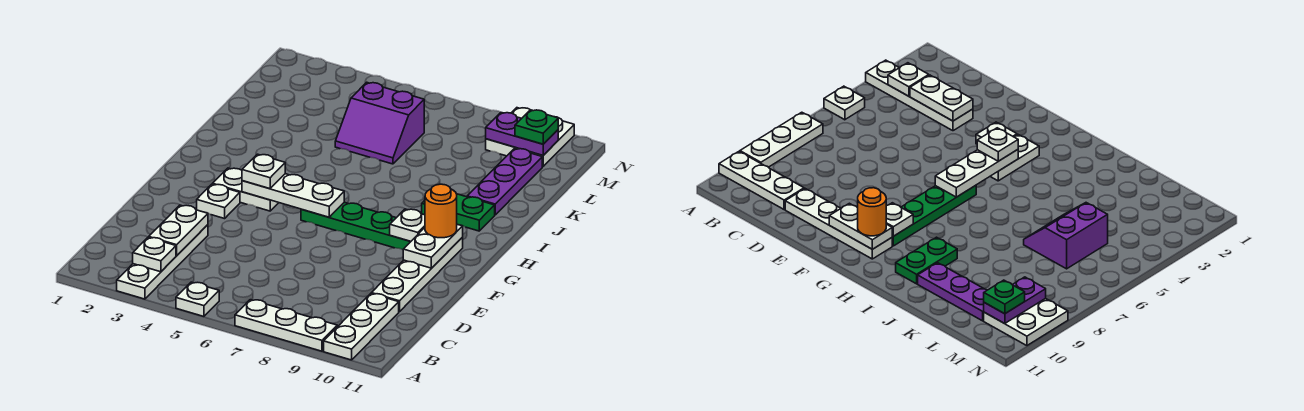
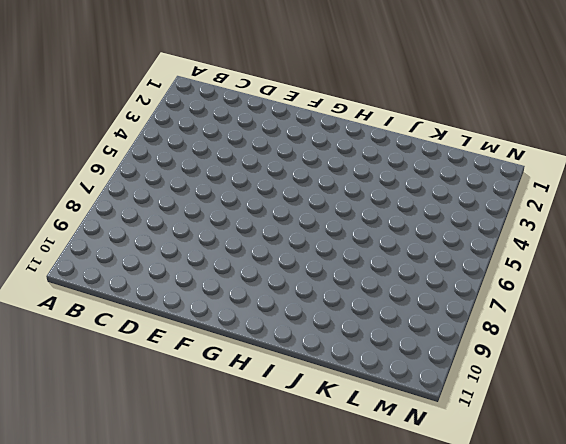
none -> white plate A3:D3 level 1
none -> white plate A5 level 1
none -> white plate A7:A9 level 1

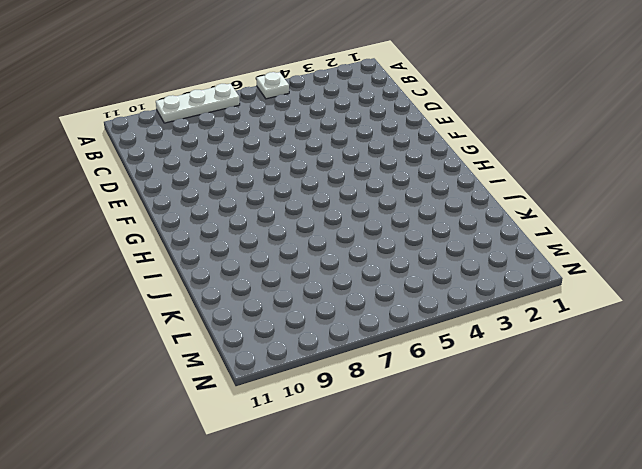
none -> white plate A3:D3 level 1
none -> white plate A10:C10 level 1
none -> white plate D10:G10 level 1

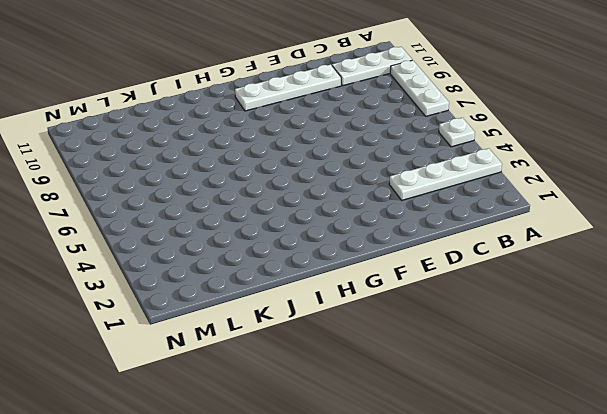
none -> white plate F3 level 1
none -> white plate G3:G4 level 1
none -> green plate G6:G9 level 1

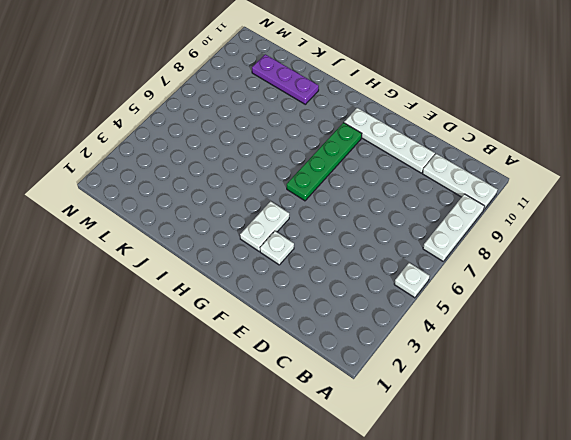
none -> white plate A3:D3 level 1
none -> green plate I9:I10 level 1
none -> purple slope K5:L6 level 1 top L

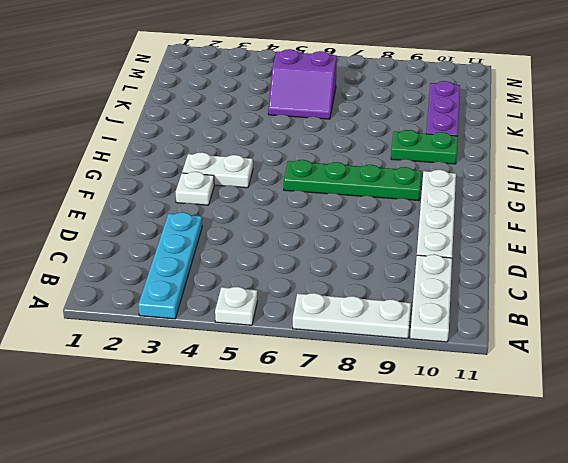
cyan plate A3:D3 level 1 -> white plate A3:D3 level 1
none -> white plate M9:N10 level 1
none -> white plate B3 level 2
none -> white plate C3:D3 level 2

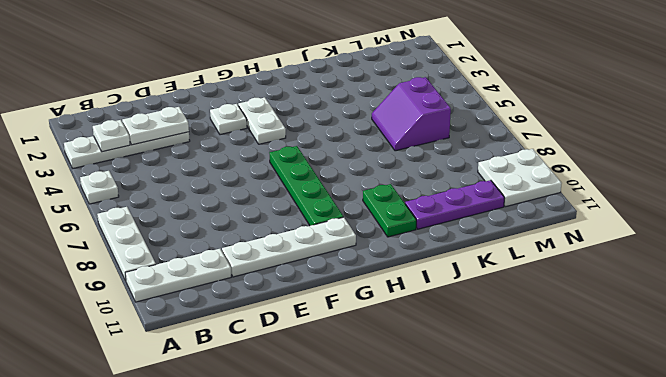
none -> white plate F10:G10 level 2
none -> white plate G4:G6 level 2
none -> white plate G9 level 2

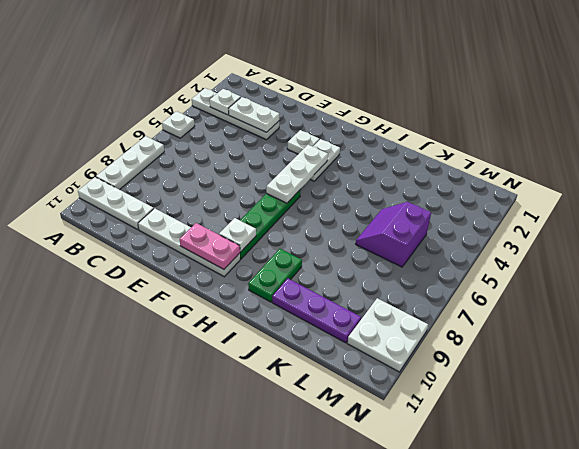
pink plate F10:G10 level 2 -> white plate F10:G10 level 2
none -> purple plate M9:M10 level 2
none -> white plate G4 level 3
none -> orange round brick G10 level 3

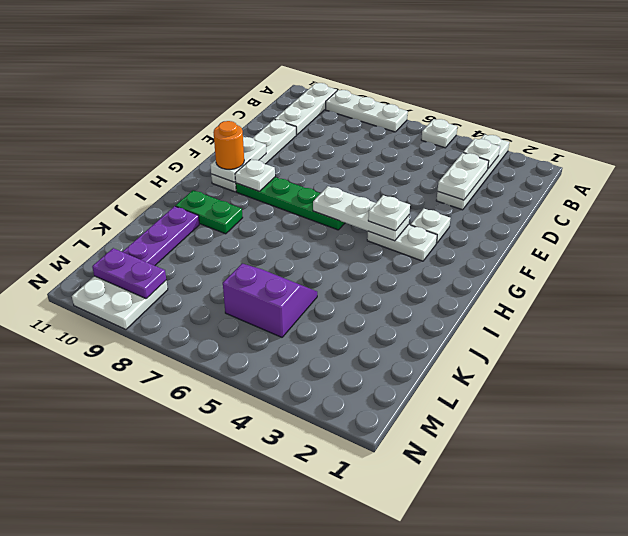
none -> green plate M10 level 3

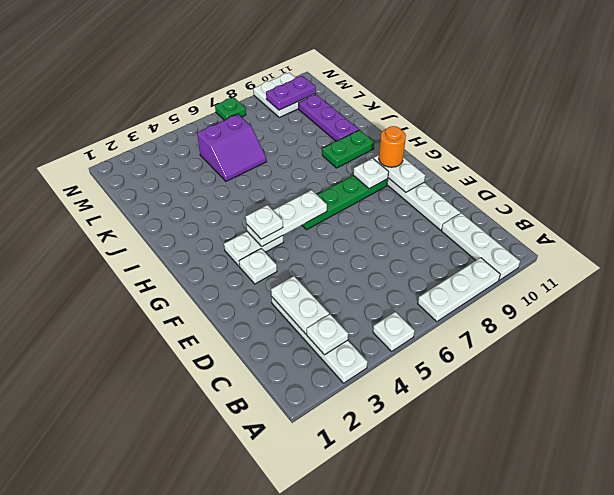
green plate N7 level 1 -> green plate M10 level 3

